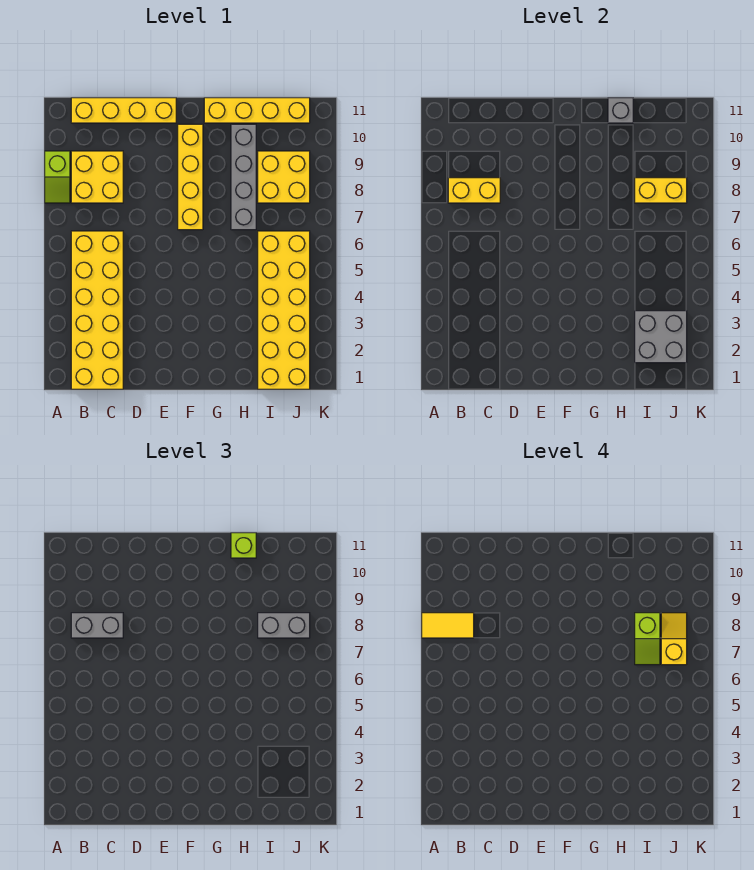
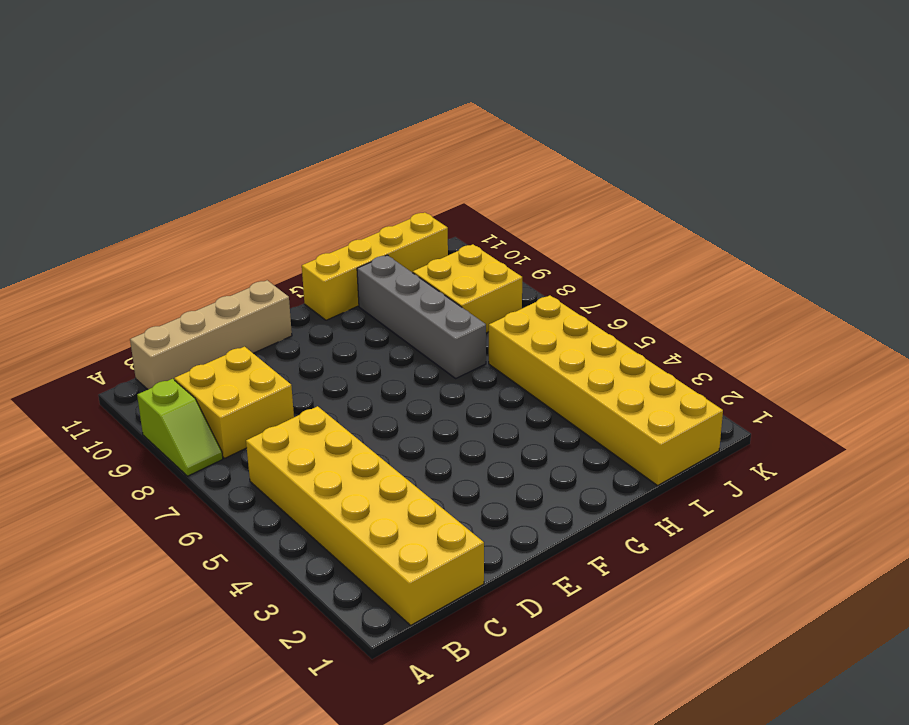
tan brick B11:E11 level 1 -> yellow brick B11:E11 level 1
none -> yellow brick F7:F10 level 1
none -> yellow brick B8:C8 level 2
none -> grey brick H11 level 2

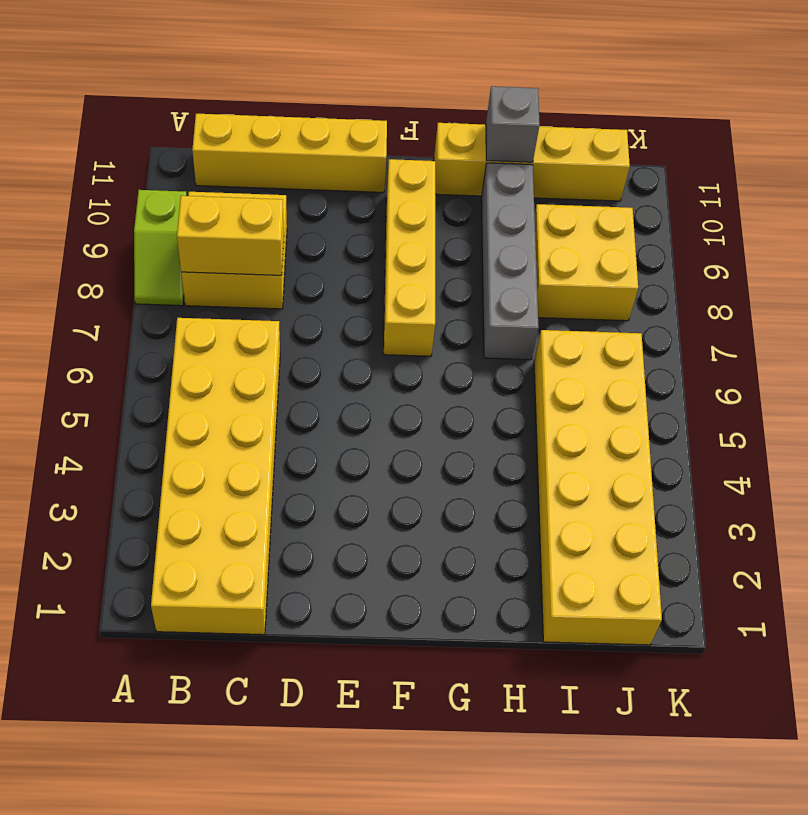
none -> grey brick I2:J3 level 2
none -> yellow brick I8:J8 level 2
none -> grey brick B8:C8 level 3

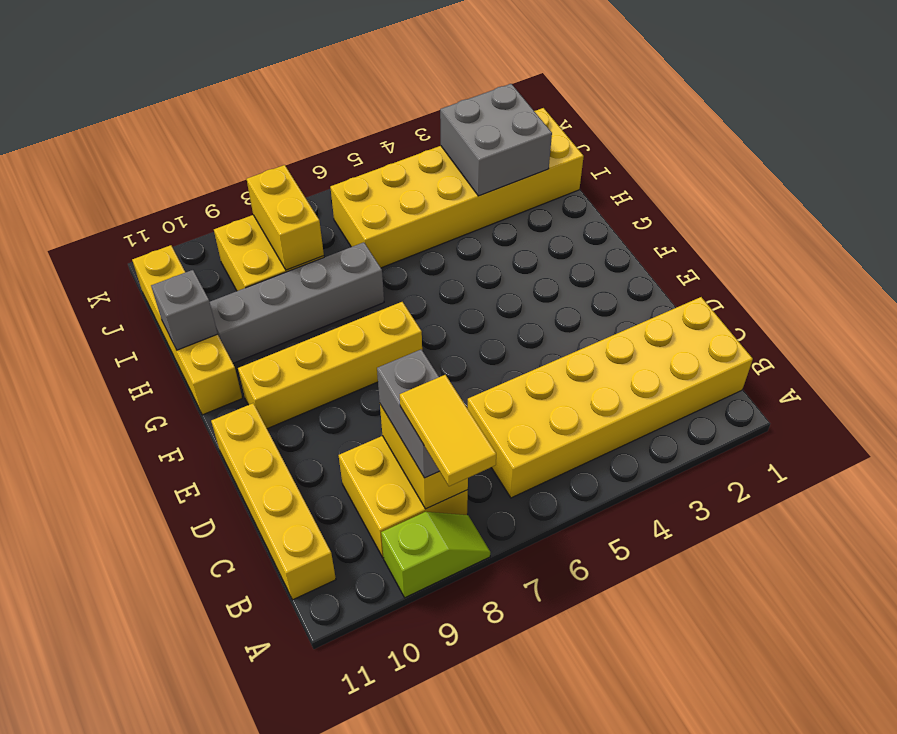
none -> lime brick H11 level 3
none -> grey brick I8:J8 level 3
none -> lime slope I7:I8 level 4 top 8

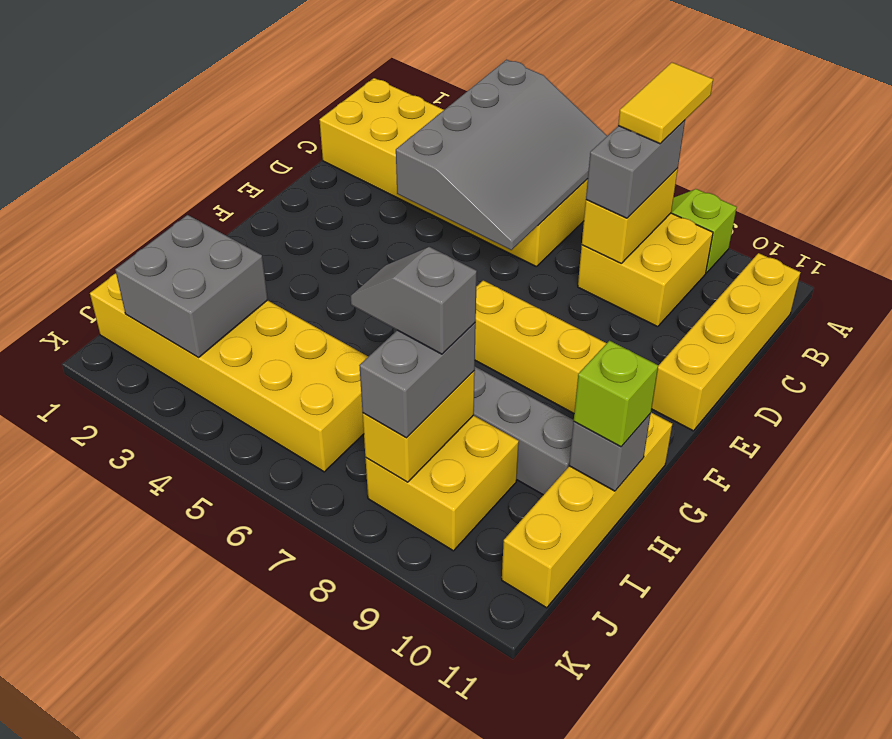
grey slope A4:D6 level 2 top 4 -> none
grey slope I7:I8 level 4 top 8 -> lime slope I7:I8 level 4 top 8
none -> yellow slope J7:J8 level 4 top 7

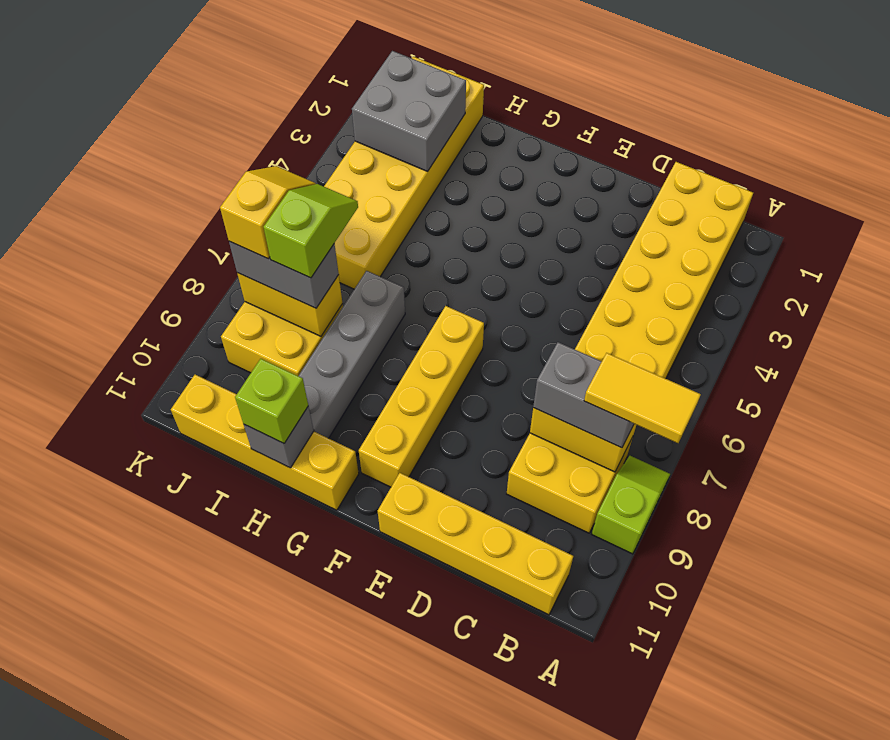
yellow slope J7:J8 level 4 top 8 -> yellow slope J7:J8 level 4 top 7

